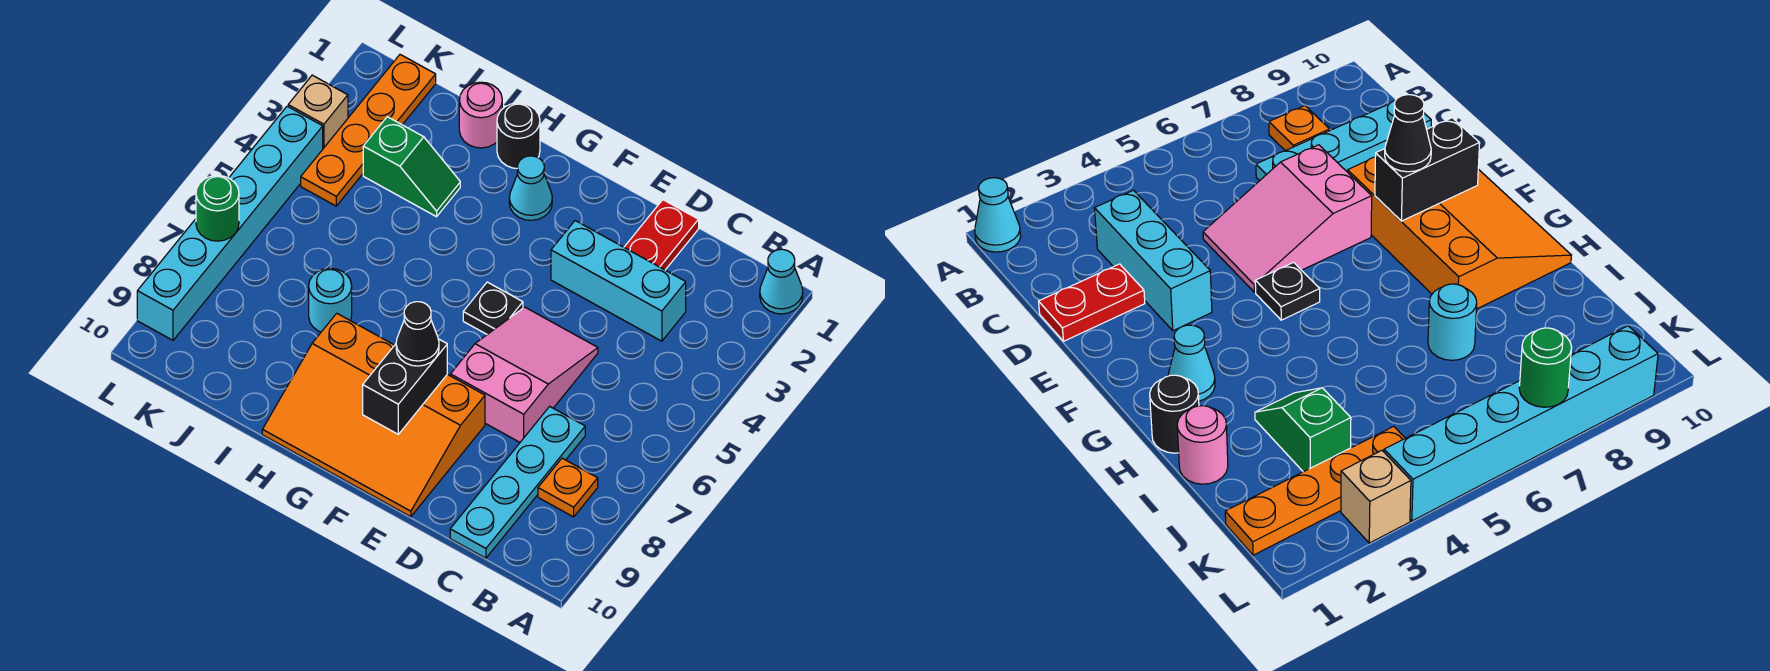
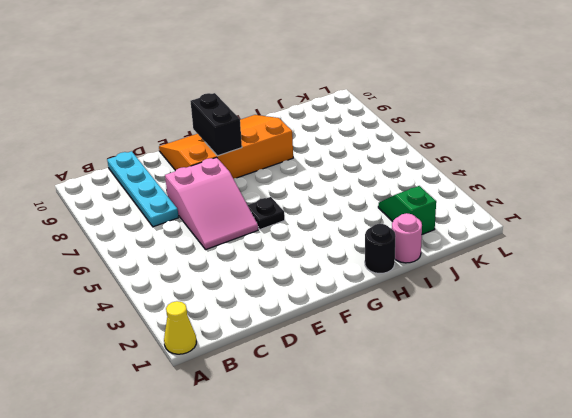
yellow cone A1 level 1 -> cyan cone A1 level 1
green slope J2:J3 level 1 top 2 -> green slope I3:J3 level 1 top J
none -> orange plate B8 level 1
none -> cyan brick C3:E3 level 1
none -> red plate D1:D2 level 1

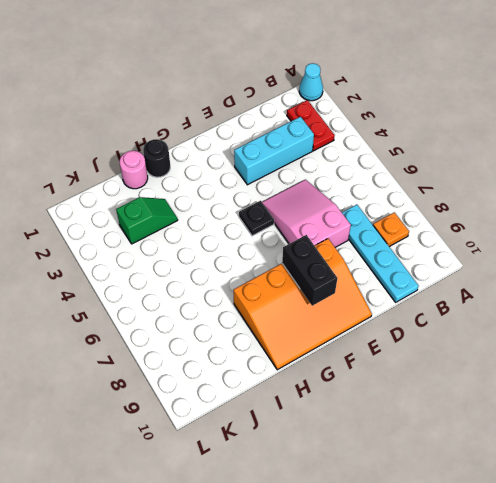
red plate B2:B3 level 1 -> red plate D1:D2 level 1
none -> cyan cone G2 level 1
none -> cyan round brick I7 level 1
none -> orange plate K1:K4 level 1

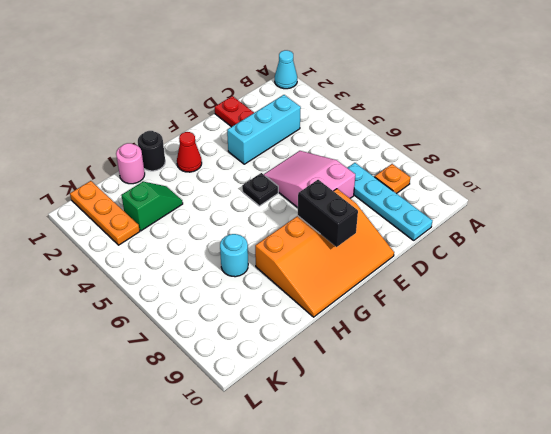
red cone G2 level 1 -> cyan cone G2 level 1
orange plate K1:K3 level 1 -> orange plate K1:K4 level 1
none -> tan brick L3 level 1
none -> cyan brick L4:L9 level 1
none -> green round brick L7 level 2

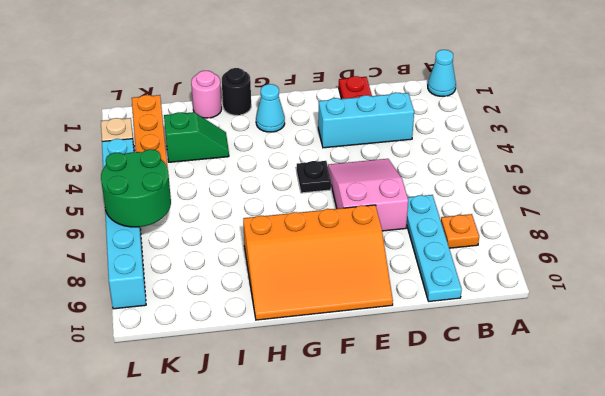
green round brick K6:L7 level 2 -> green round brick L7 level 2
none -> cyan round brick I7 level 1
none -> black brick F8:F9 level 2
none -> black cone F8 level 3

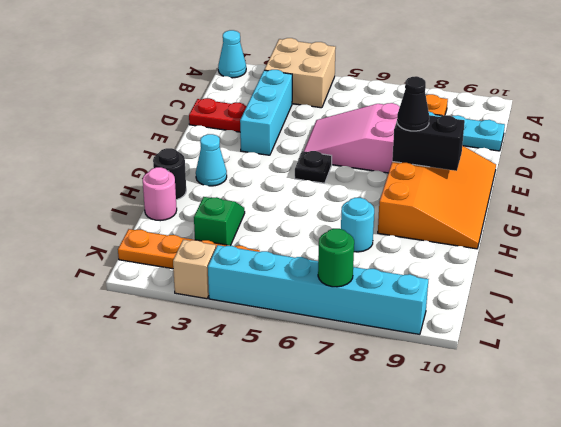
tan brick A3:B4 level 1 -> none

